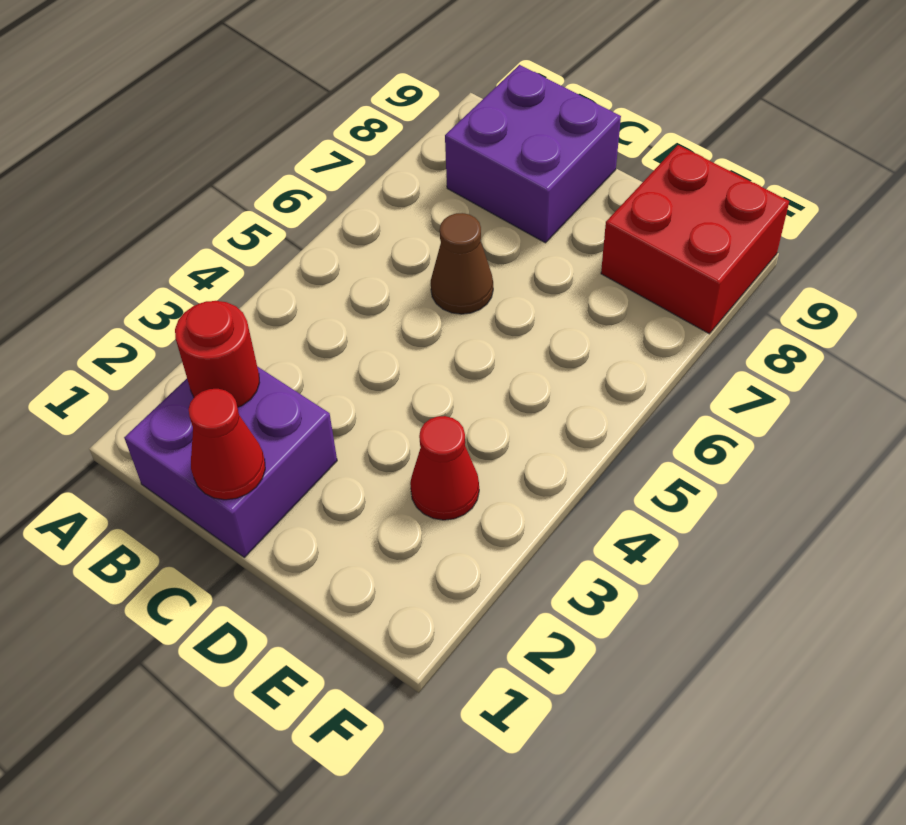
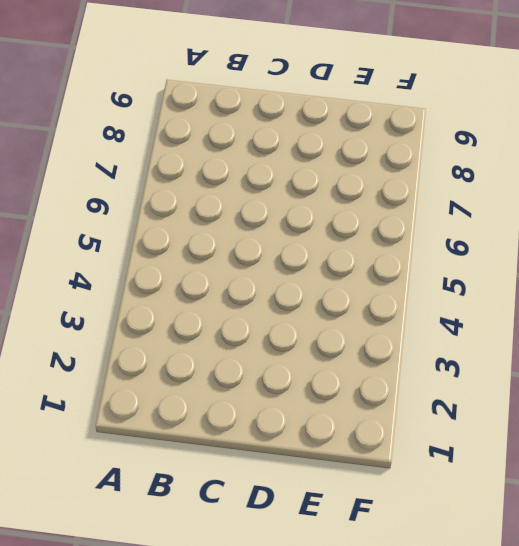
none -> purple brick B1:C2 level 1
none -> purple brick B8:C9 level 1

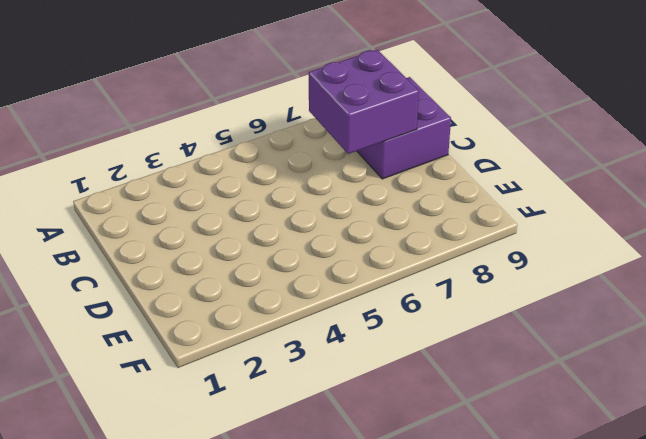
purple brick B7:C8 level 2 -> purple brick B1:C2 level 1
none -> brown cone C6 level 1
none -> red cone E3 level 1

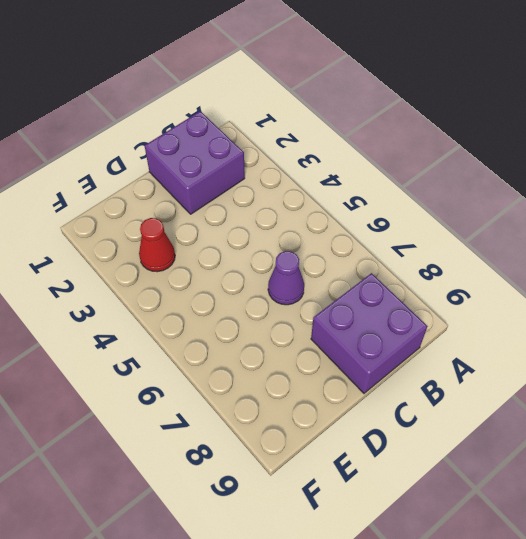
purple cone C6 level 1 -> brown cone C6 level 1
none -> red brick E8:F9 level 1
none -> red round brick B2 level 2

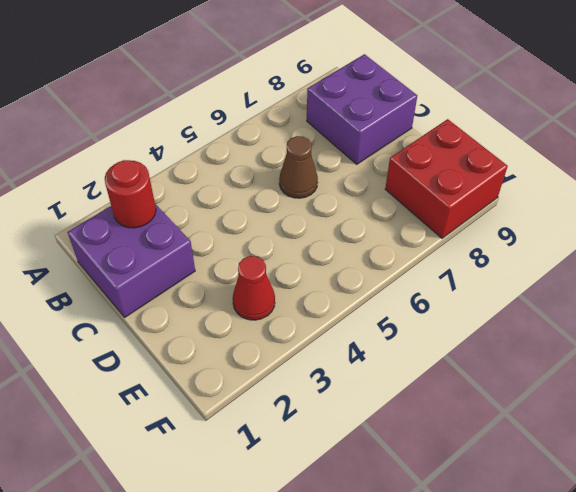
none -> red cone C1 level 2

